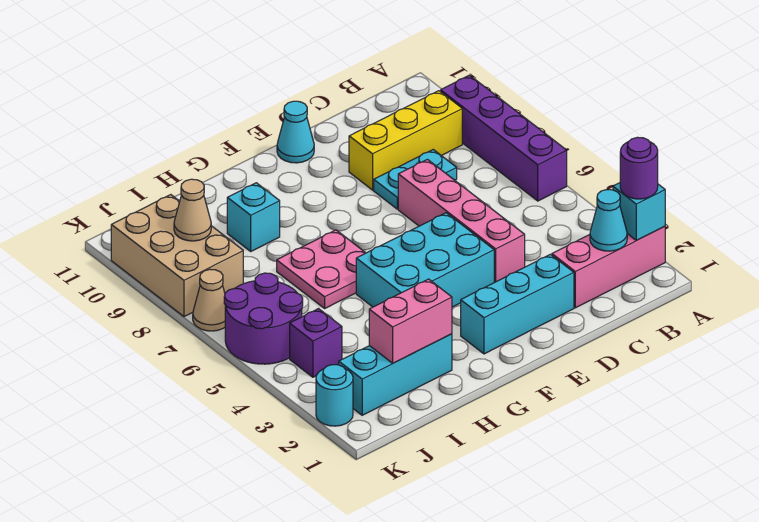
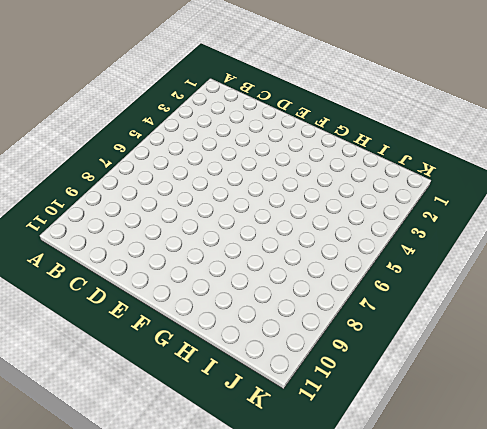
none -> pink brick A2:C2 level 1
none -> purple brick A6:A9 level 1
none -> yellow brick B9:D9 level 1

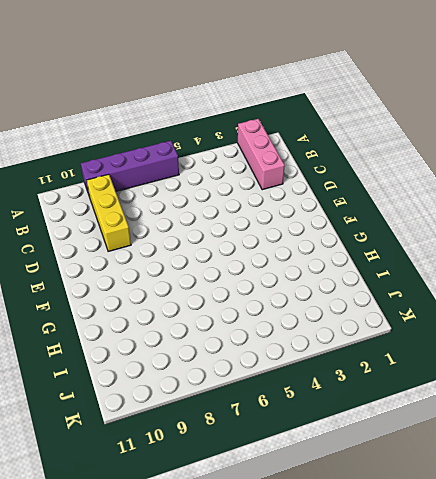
none -> cyan plate C8:D8 level 1
none -> cyan brick D2:F2 level 1
none -> pink brick D4:D7 level 1

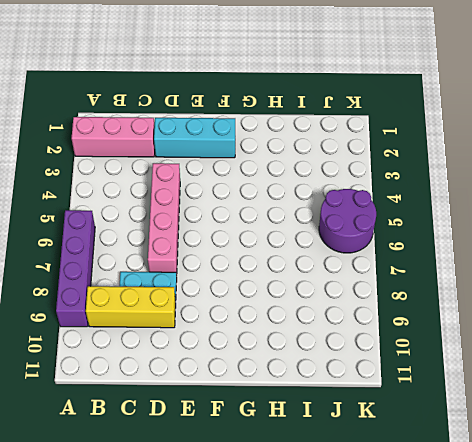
none -> cyan brick E4:G5 level 1
none -> cyan cone E11 level 1
none -> pink plate G6:H7 level 1

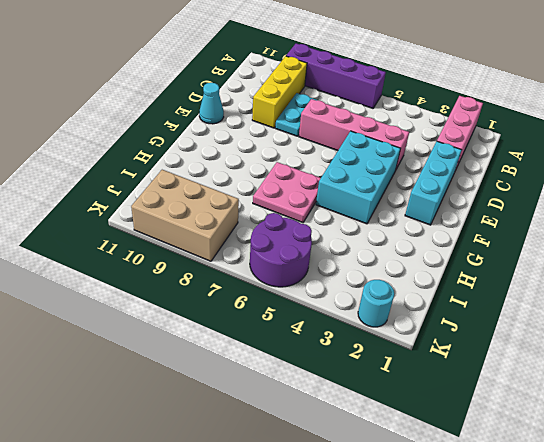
none -> cyan brick H2:J2 level 1
none -> cyan brick H9 level 1
none -> purple brick J4 level 1

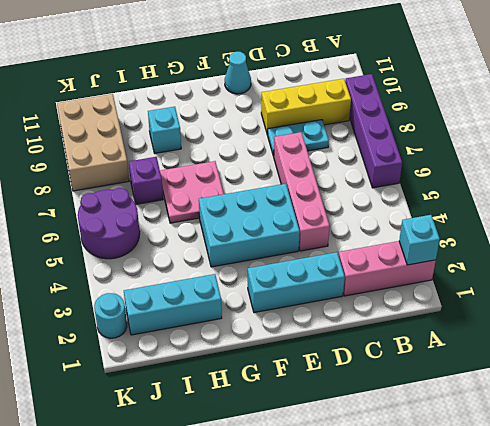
purple brick I7 level 1 -> purple brick J4 level 1
none -> tan cone K7 level 1
none -> cyan cone B2 level 2
none -> pink brick H2:I2 level 2

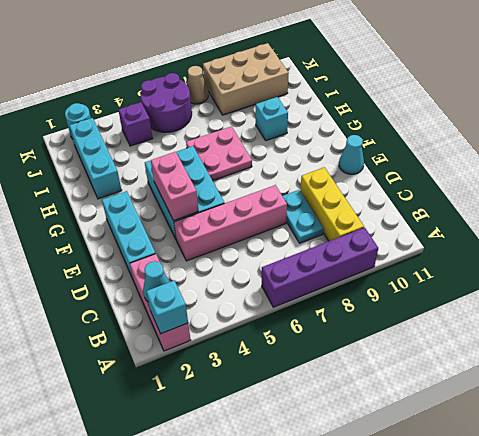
pink brick E4:F4 level 2 -> pink brick H2:I2 level 2
none -> tan cone J9 level 2
none -> purple round brick A2 level 3

